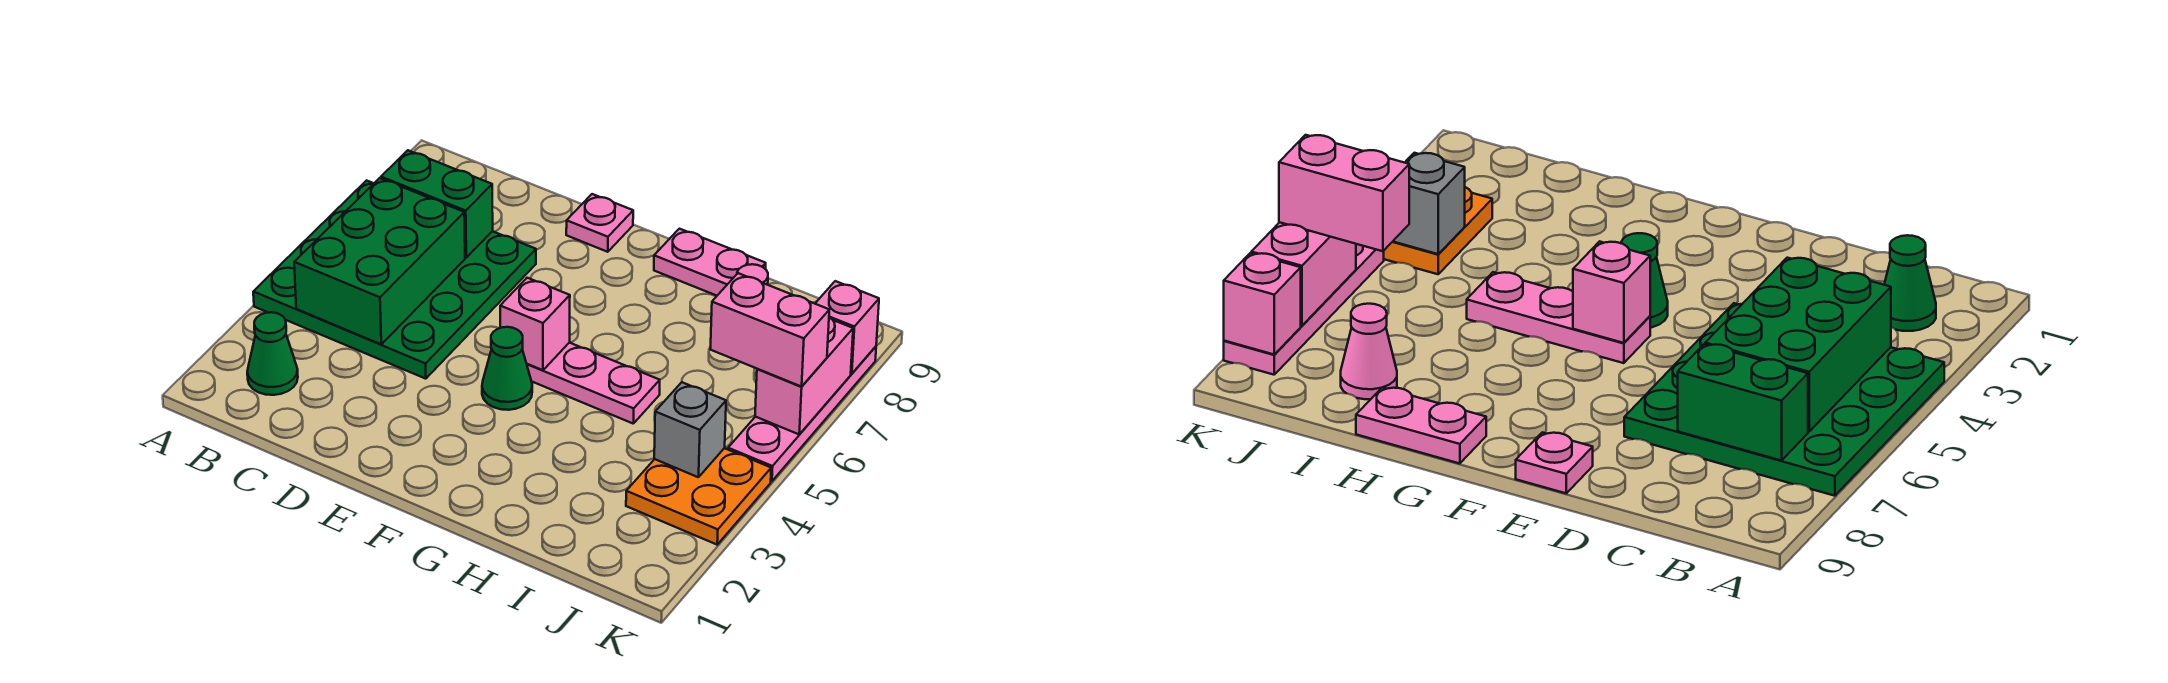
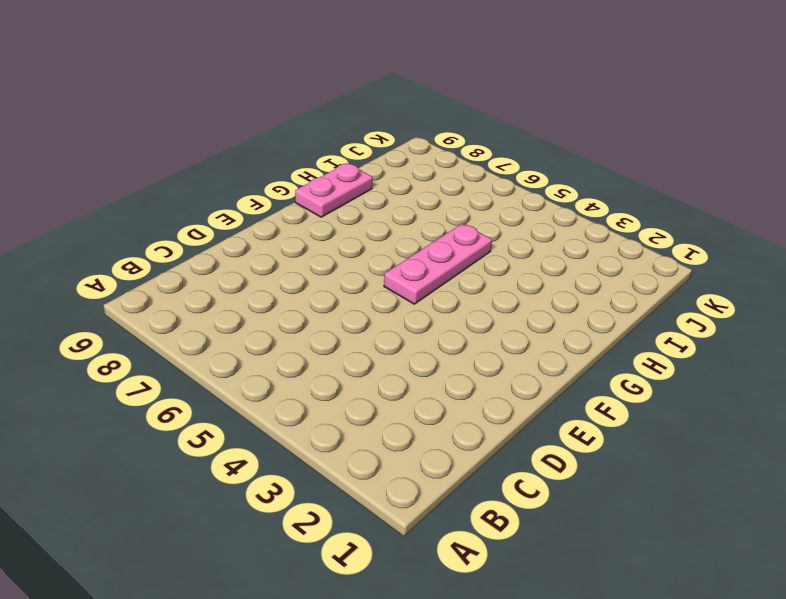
none -> green plate A4:D7 level 1
none -> green cone B2 level 1
none -> pink plate E9 level 1

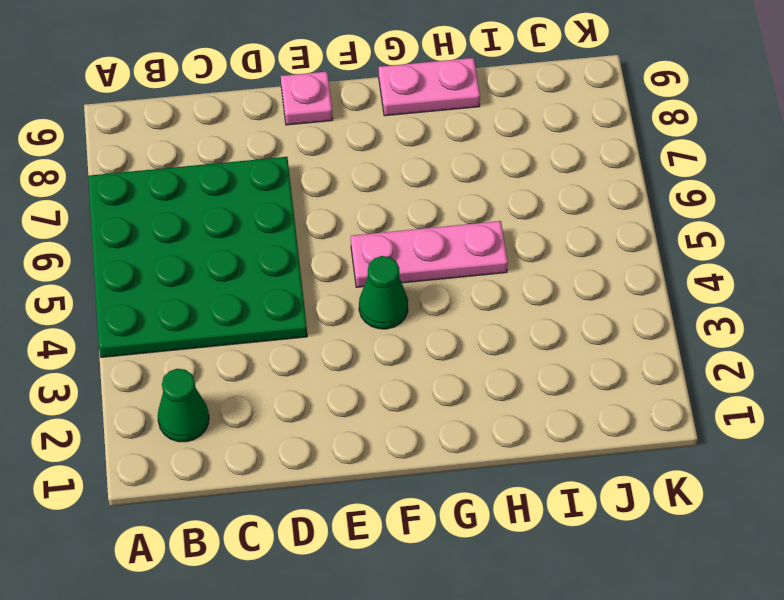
none -> pink cone I8 level 1
none -> orange plate J3:K4 level 1
none -> pink plate K5:K8 level 1

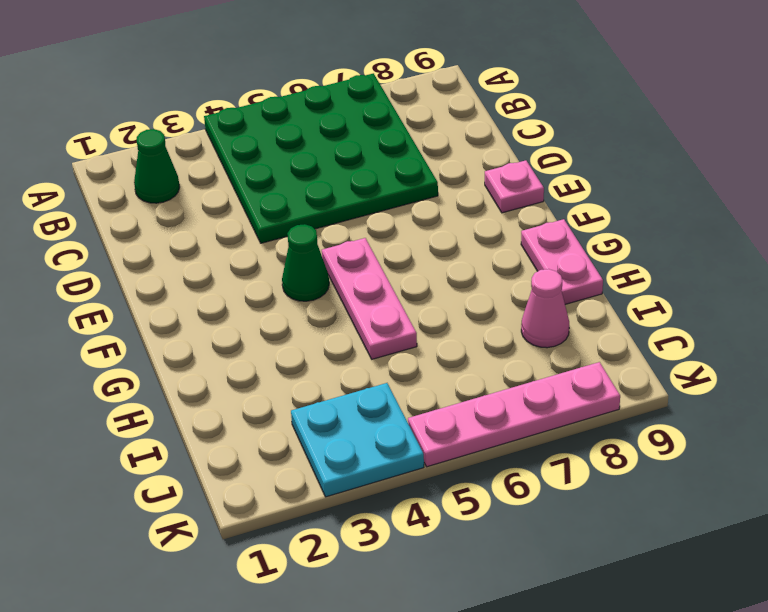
cyan plate J3:K4 level 1 -> orange plate J3:K4 level 1
none -> green brick B4:C6 level 2
none -> green brick B7:C7 level 2
none -> pink brick F5 level 2

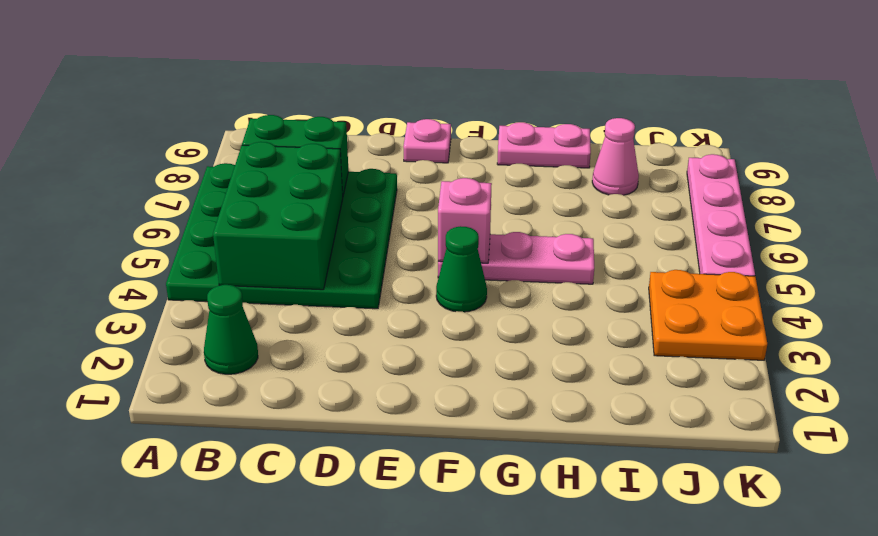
none -> grey brick J4 level 2
none -> pink brick K6:K7 level 2
none -> pink brick K8 level 2

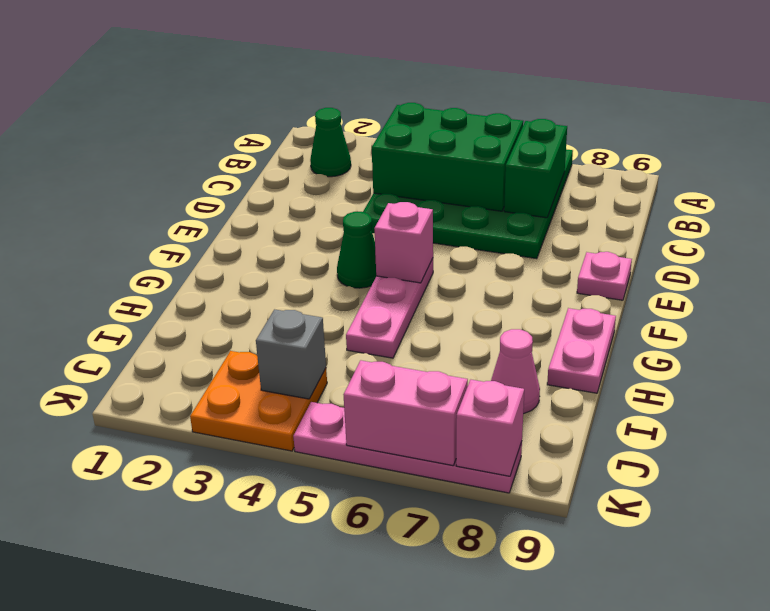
none -> pink brick J6:K6 level 3

